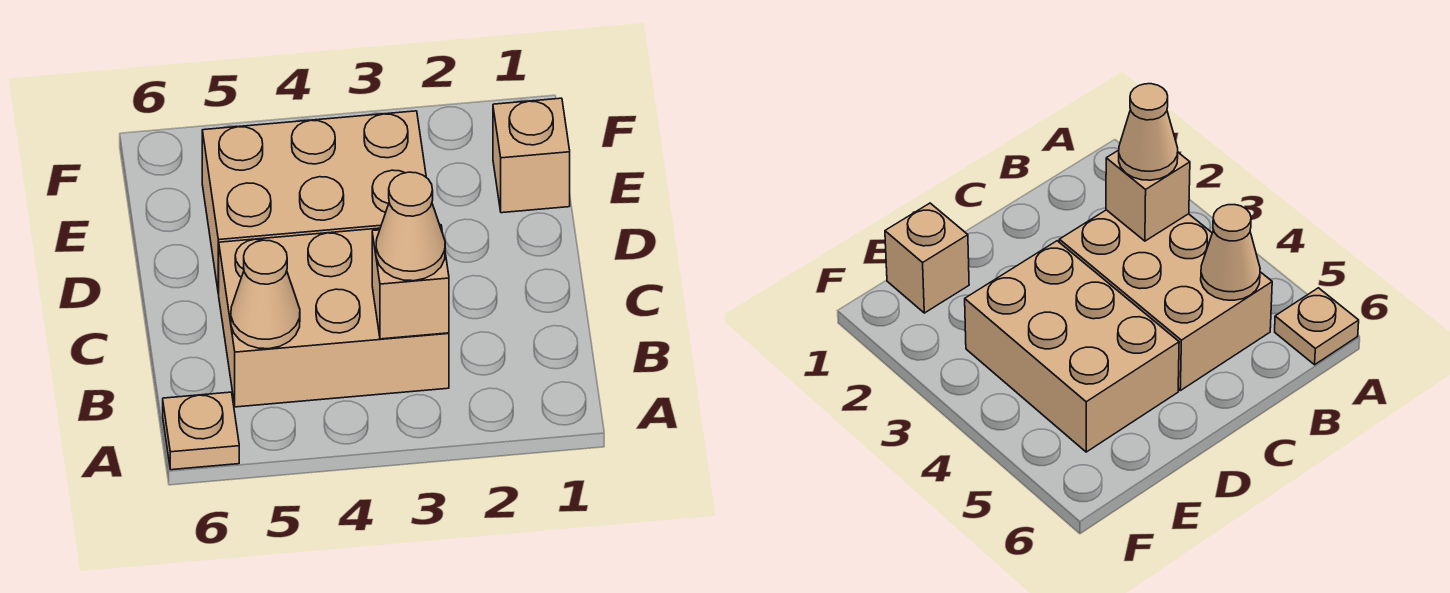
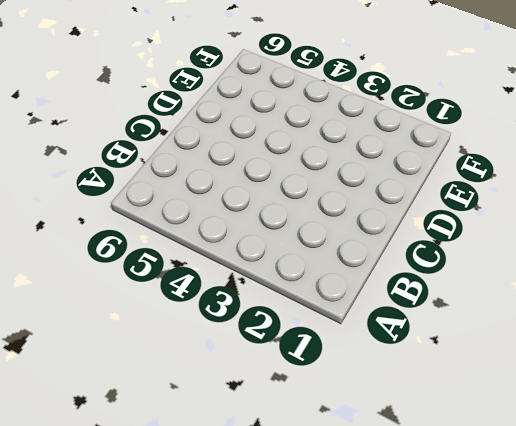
none -> tan plate A6 level 1
none -> tan brick B3:C5 level 1

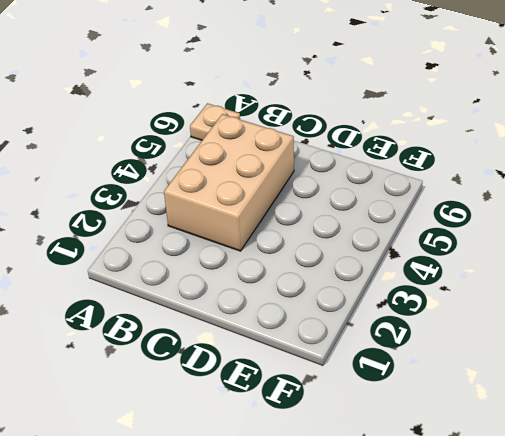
none -> tan brick D3:E5 level 1
none -> tan brick E1 level 1

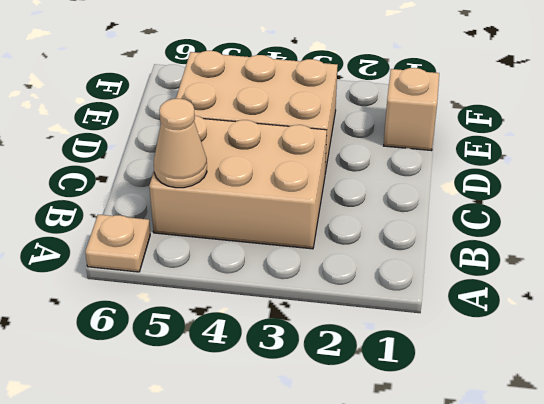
none -> tan brick B3 level 2
none -> tan cone B3 level 3

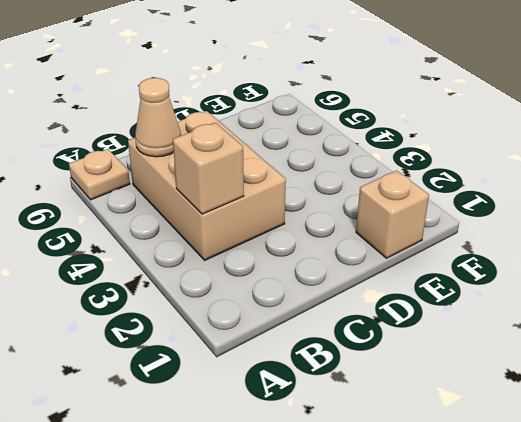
none -> tan brick D3:E5 level 1
none -> tan cone B3 level 3

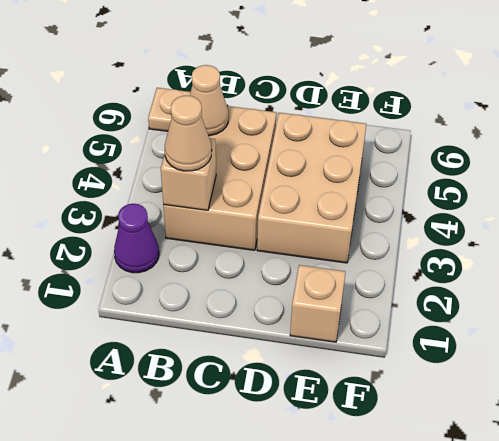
purple cone A2 level 1 -> none

